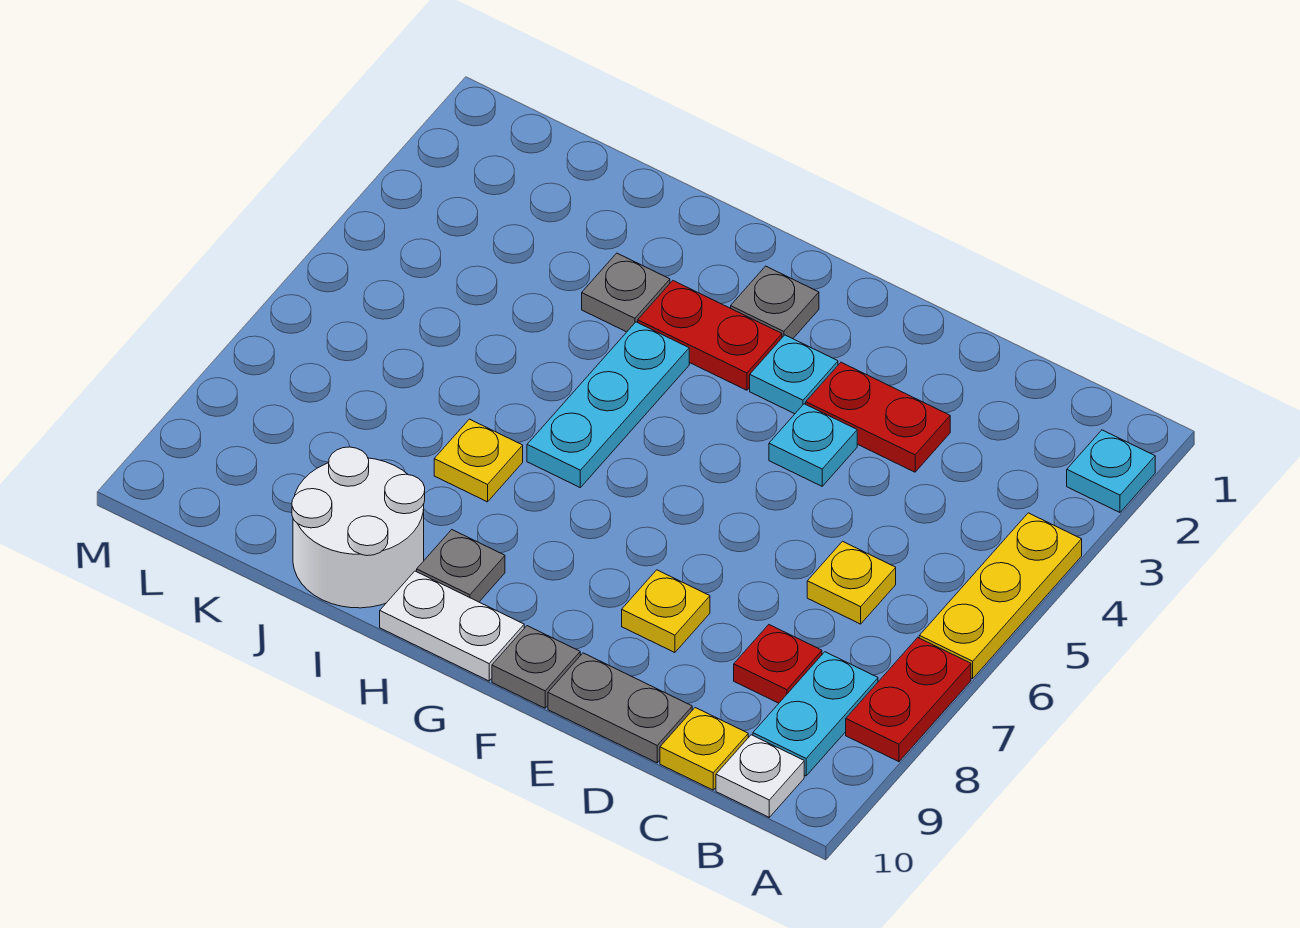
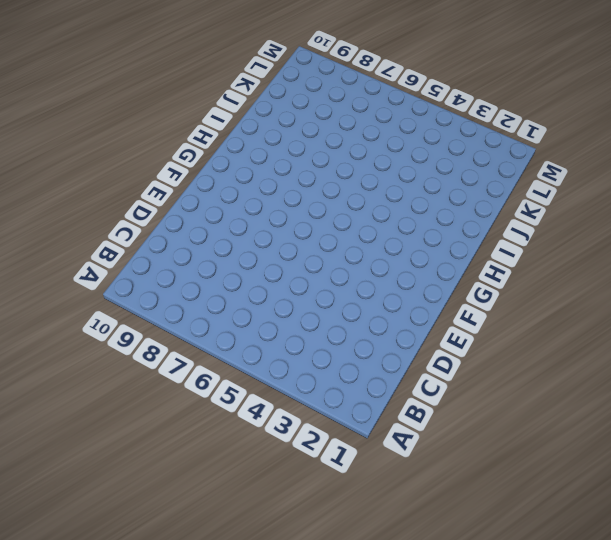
none -> cyan plate A2 level 1
none -> yellow plate A4:A6 level 1
none -> red plate A7:A8 level 1

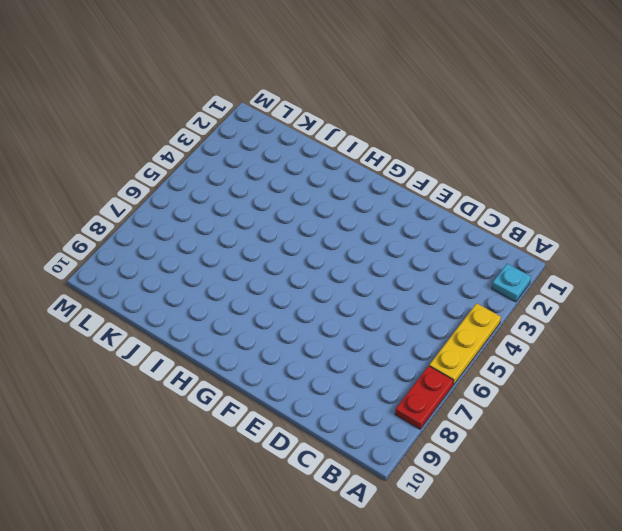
none -> cyan plate B8:B9 level 1
none -> white plate B10 level 1
none -> yellow plate C6 level 1

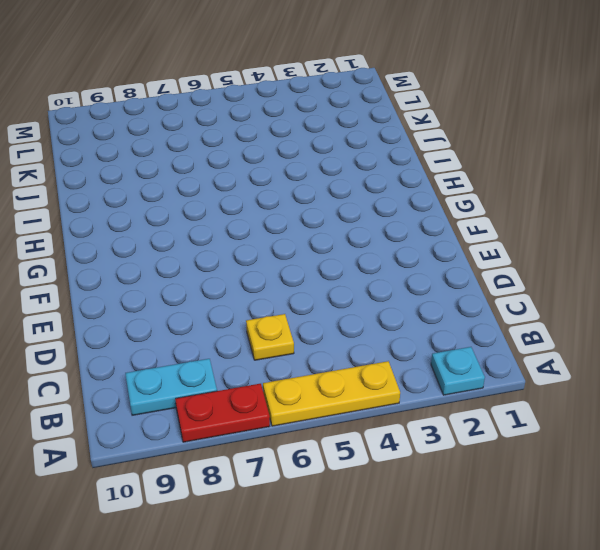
none -> white plate B10 level 1
none -> red plate C8 level 1
none -> yellow plate C10 level 1

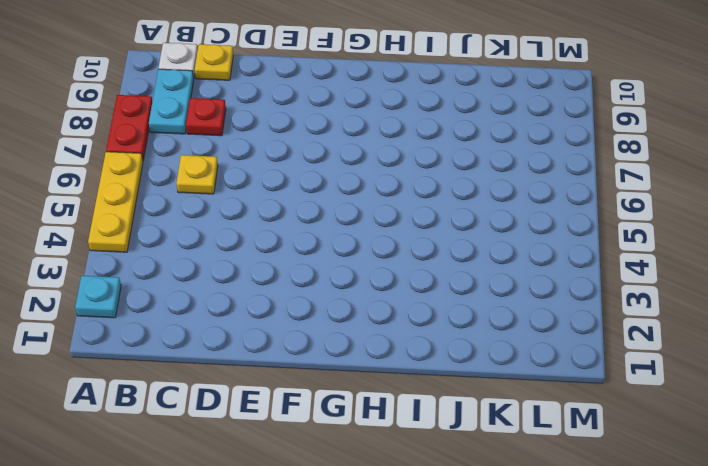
none -> red plate D3:E3 level 1
none -> grey plate D10:E10 level 1
none -> cyan plate E4 level 1

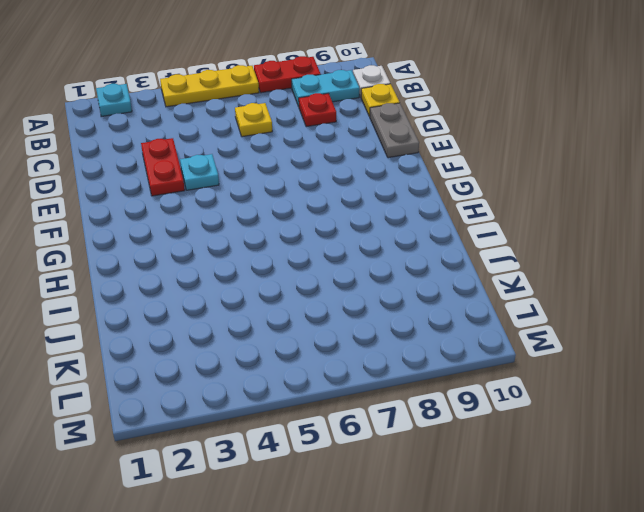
none -> yellow plate E8 level 1
none -> cyan plate F3 level 1
none -> grey plate F10 level 1

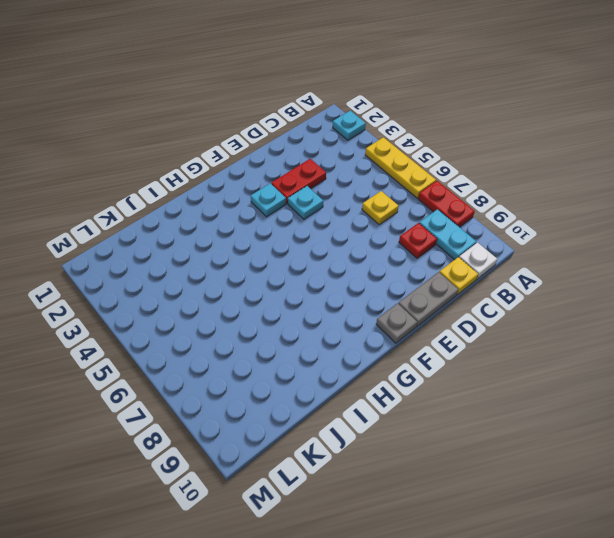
none -> yellow plate E8 level 1
none -> grey plate G2 level 1
none -> red plate G3:H3 level 1

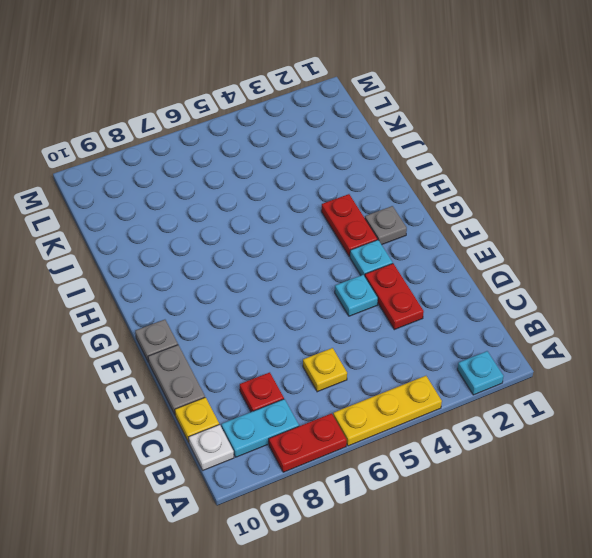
none -> yellow plate E8 level 1
none -> white plate G10:H10 level 1
none -> cyan plate H4:H6 level 1

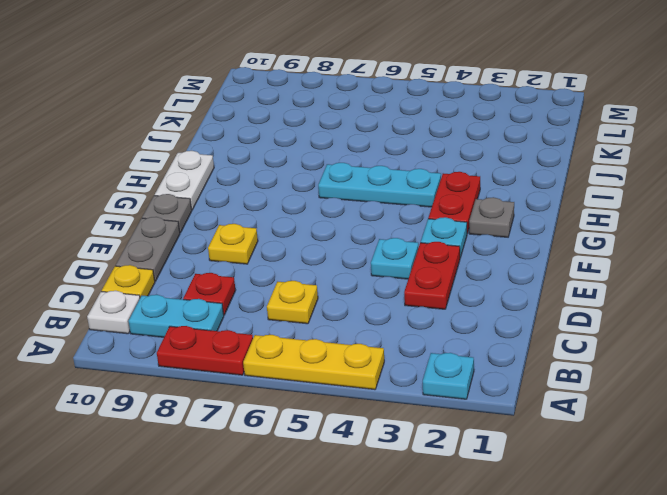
none -> grey plate H9 level 1
none -> grey plate I3 level 1
none -> yellow plate I7 level 1

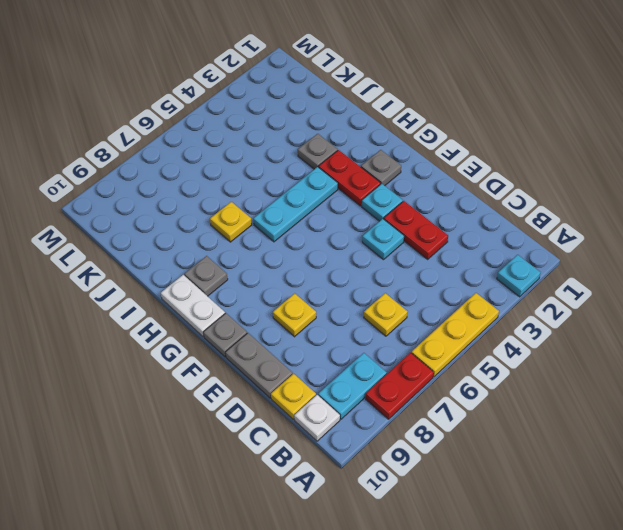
none -> red plate C8 level 1
none -> white round brick I9:J10 level 1

